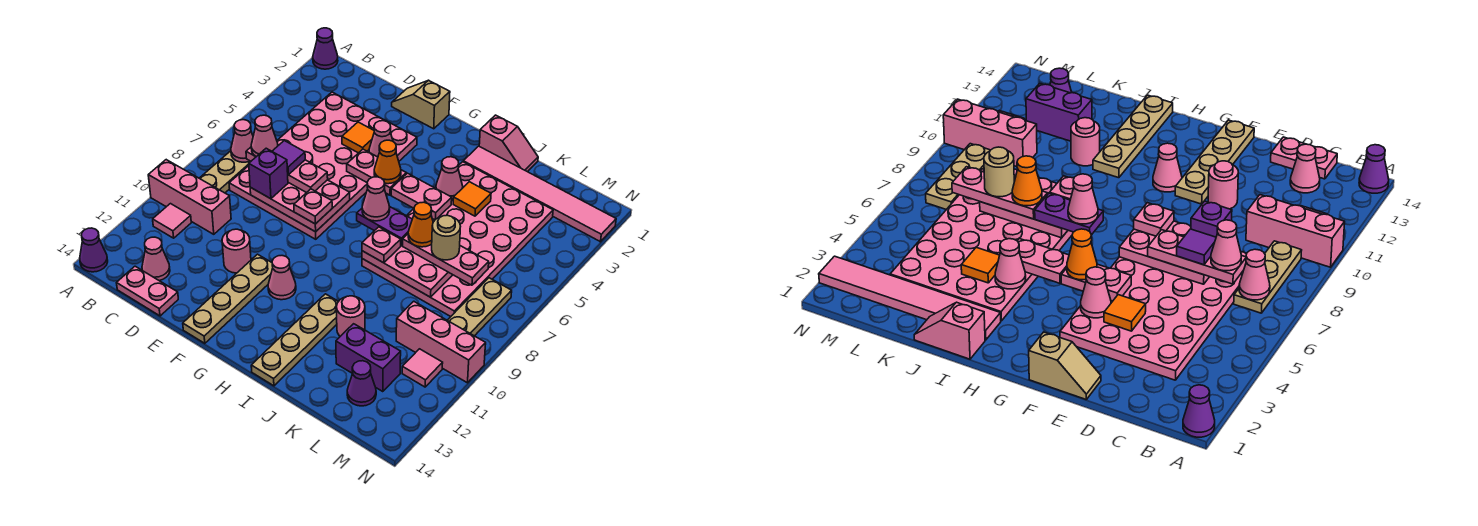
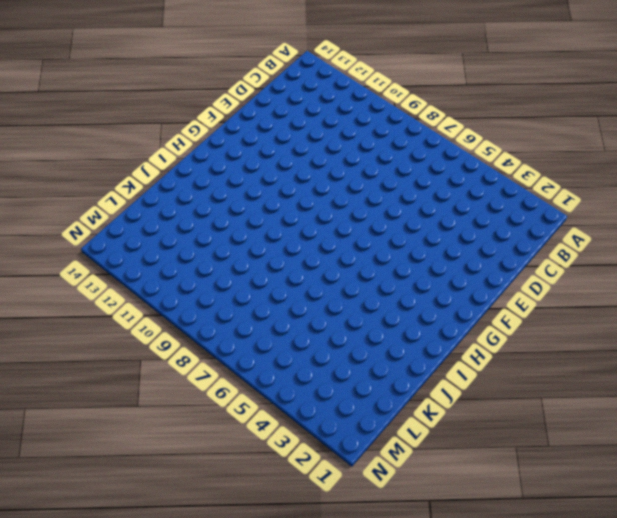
none -> purple cone A1 level 1
none -> pink brick A10:C10 level 1
none -> purple cone A14 level 1
none -> tan plate B7:B9 level 1

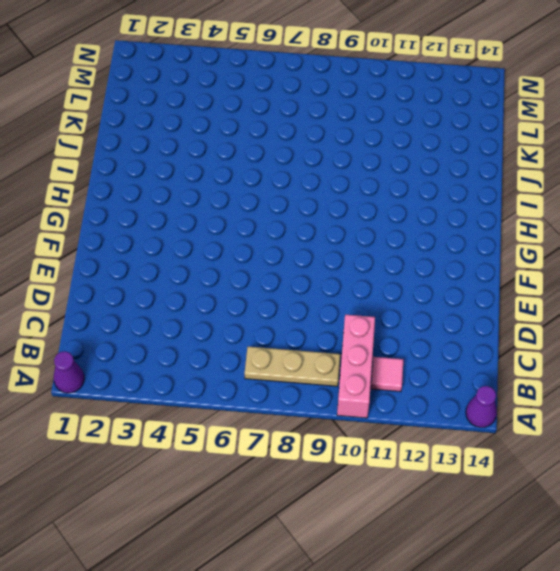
none -> pink plate C3:F8 level 1
none -> pink cone C13 level 1
none -> pink plate C14:D14 level 1
none -> tan slope E1:F1 level 1 top F

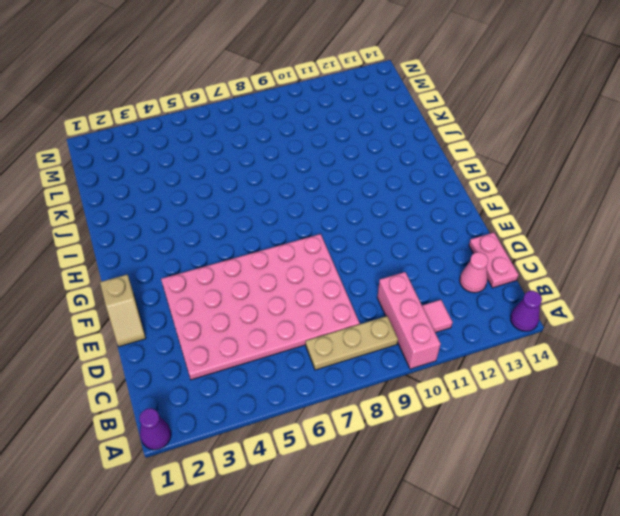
none -> pink round brick E11 level 1
none -> tan plate F11:F14 level 1
none -> pink cone G11 level 1
none -> pink slope I1:J1 level 1 top I

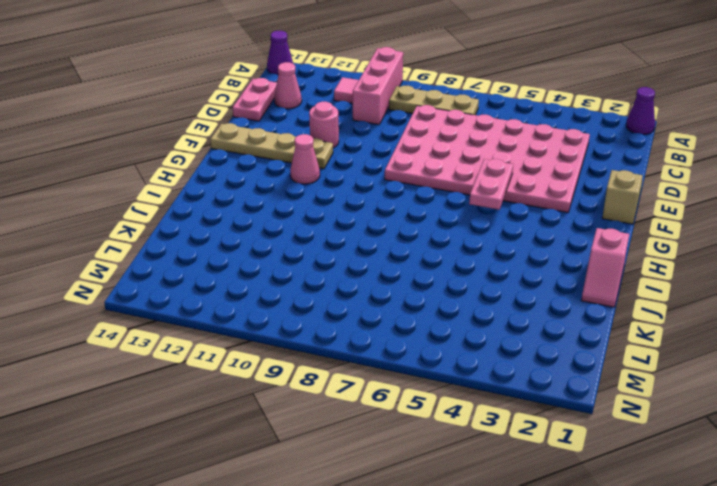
none -> pink tile I2:N2 level 1
none -> pink plate I3:L8 level 1
none -> tan plate I11:I14 level 1
none -> pink round brick J11 level 1

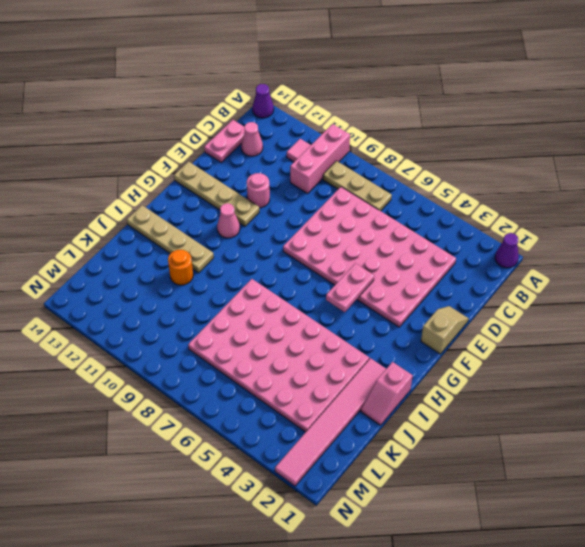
orange round brick J11 level 1 -> pink round brick J11 level 1
none -> purple brick K12:L12 level 1
none -> pink brick L10:N10 level 1
none -> purple cone L13 level 1
none -> tan plate M7:M9 level 1

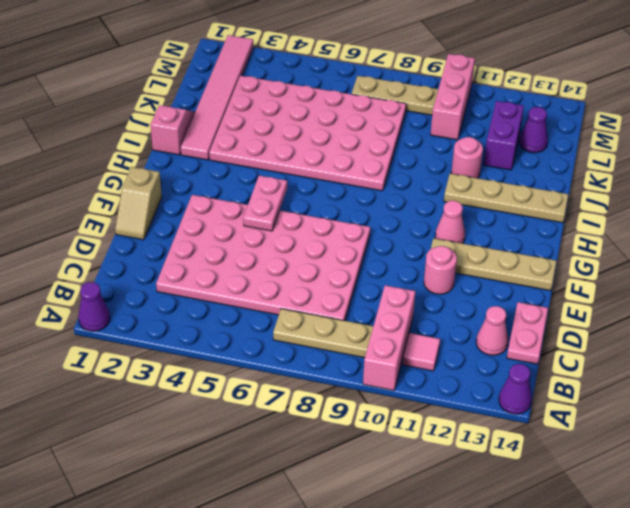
none -> pink tile M11 level 1
none -> pink cone B7 level 2
none -> pink plate D7:F8 level 2
none -> orange tile E4 level 2

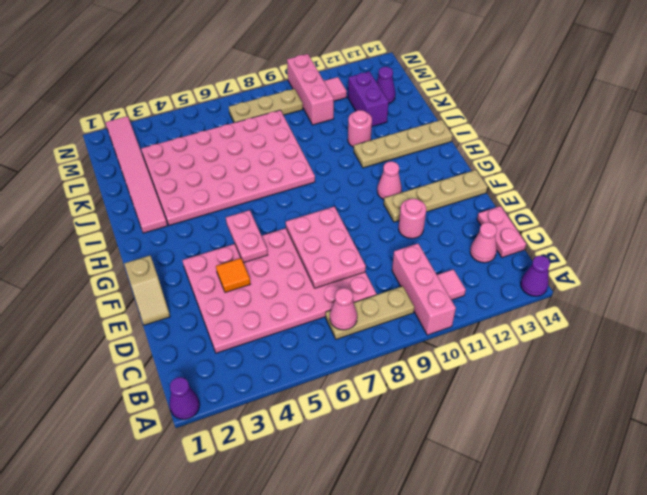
none -> pink slope I1:J1 level 1 top I
none -> pink cone F4 level 2
none -> pink plate H5:I5 level 2
none -> pink cone I4 level 2

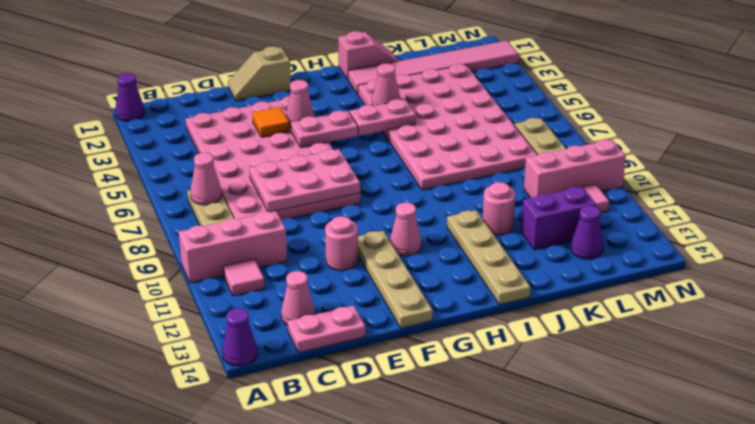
none -> pink plate I7:K8 level 2
none -> orange tile J4 level 2
none -> pink plate C7:E7 level 3
none -> purple brick D8 level 3

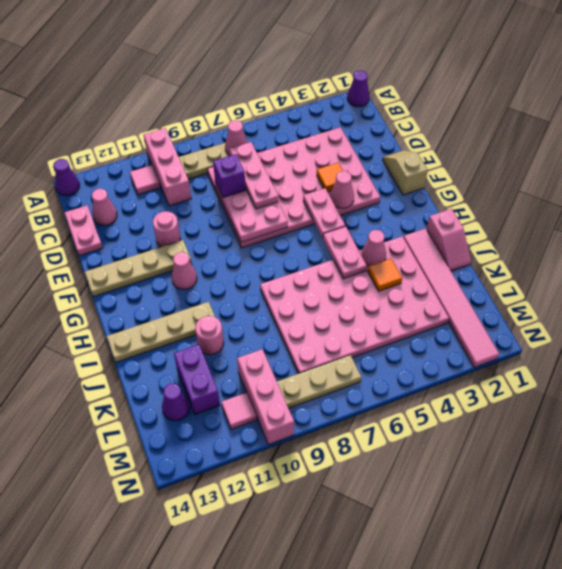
none -> pink plate I7:K8 level 2
none -> pink plate F8 level 3
none -> orange cone G5 level 3
none -> purple plate H7:I7 level 3

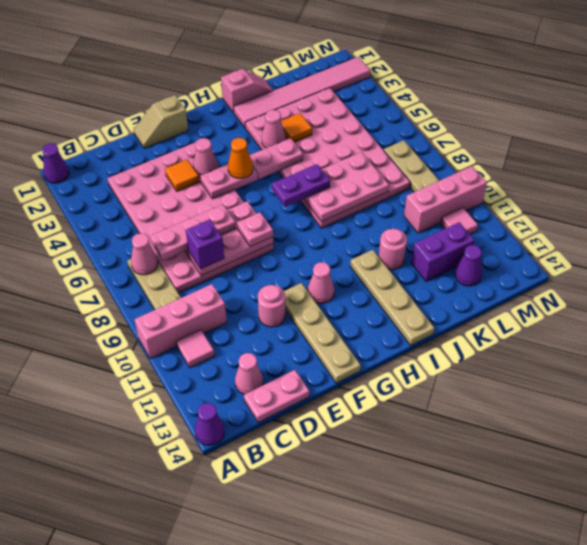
none -> pink plate I8 level 3
none -> pink plate J7:L7 level 3
none -> pink cone C7 level 4
none -> purple tile D7 level 4

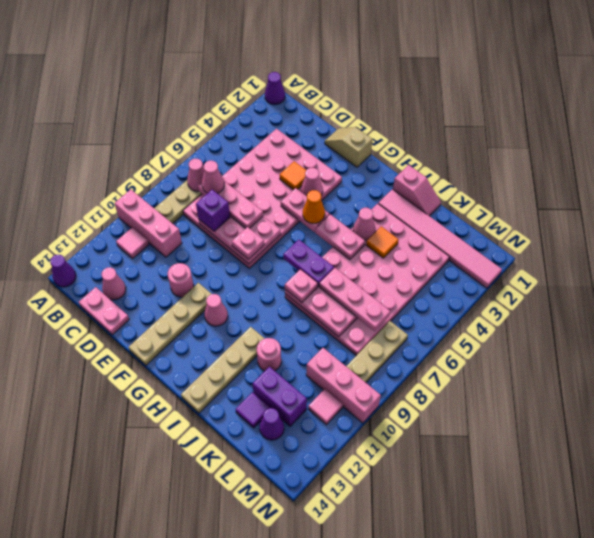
purple tile K13 level 1 -> purple tile D7 level 4
none -> pink cone H7 level 4
none -> orange cone J7 level 4
none -> tan round brick K7 level 4

